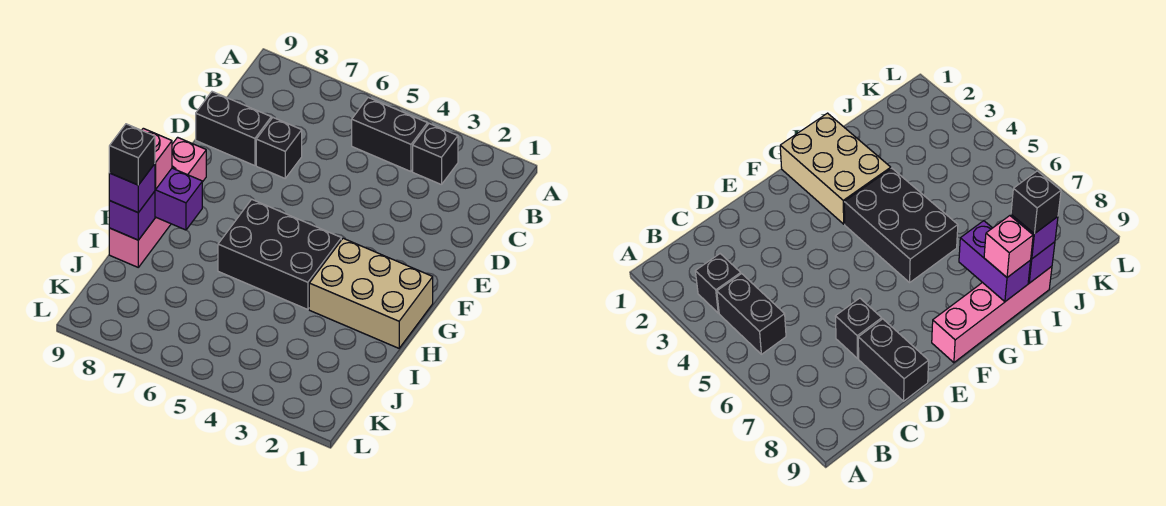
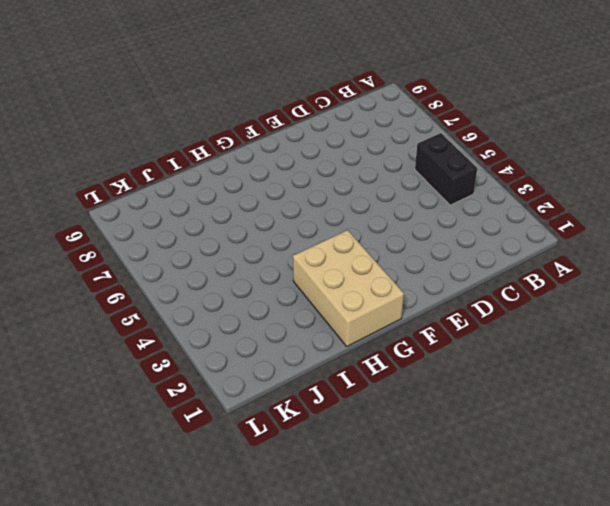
none -> black brick B3 level 1
none -> black brick D7 level 1
none -> black brick D8:D9 level 1

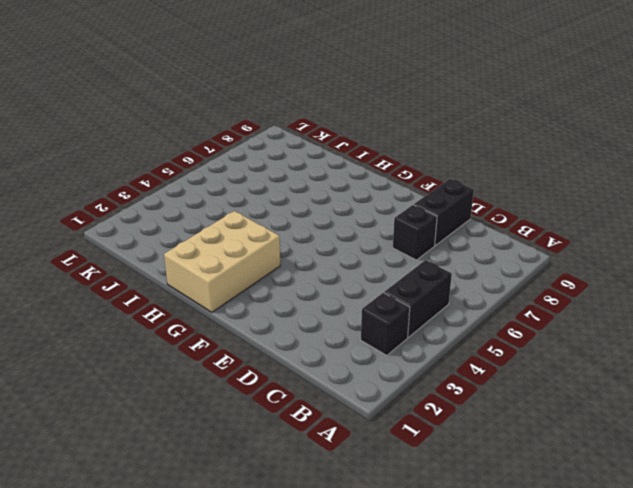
none -> pink brick F9:I9 level 1
none -> black brick G4:H6 level 1
none -> purple brick H8:H9 level 2

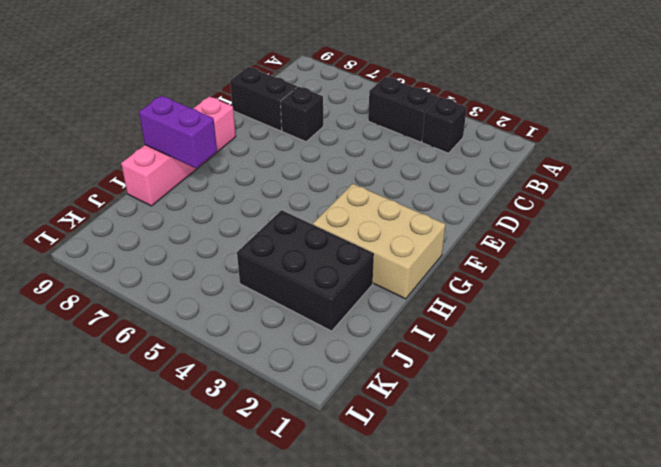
black brick I2:J4 level 1 -> black brick G4:H6 level 1
none -> purple brick I9 level 2
none -> pink brick H9 level 3
none -> purple brick I9 level 3

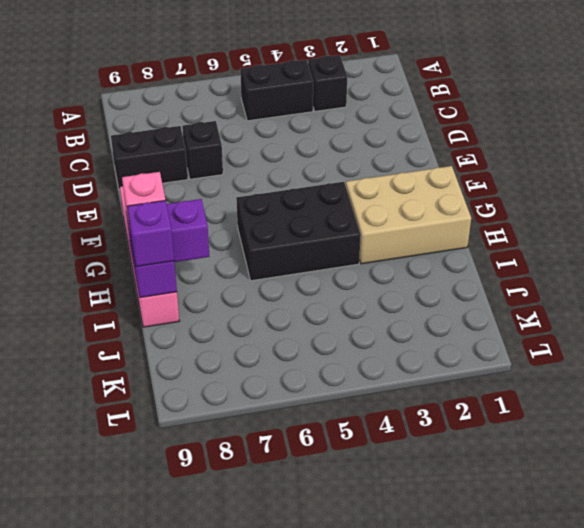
none -> black brick I9 level 4

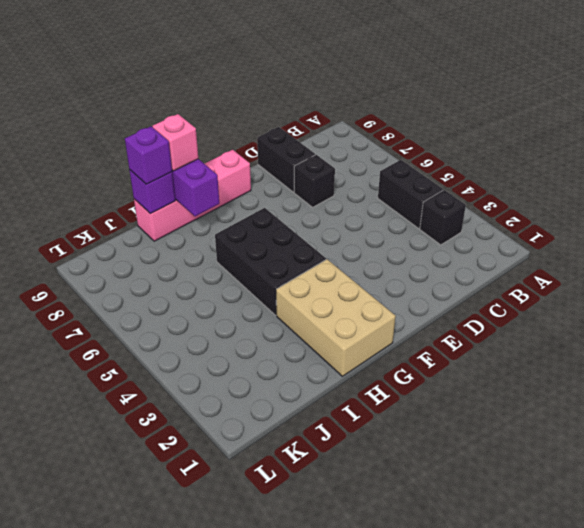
none -> black brick I9 level 4

